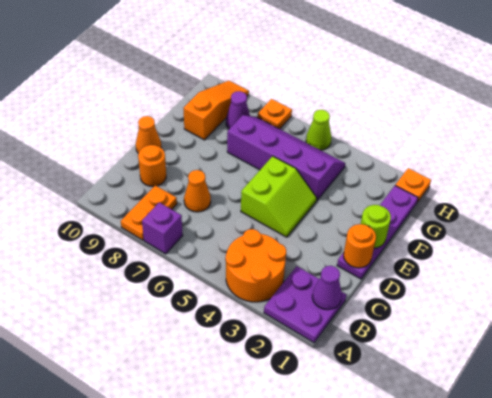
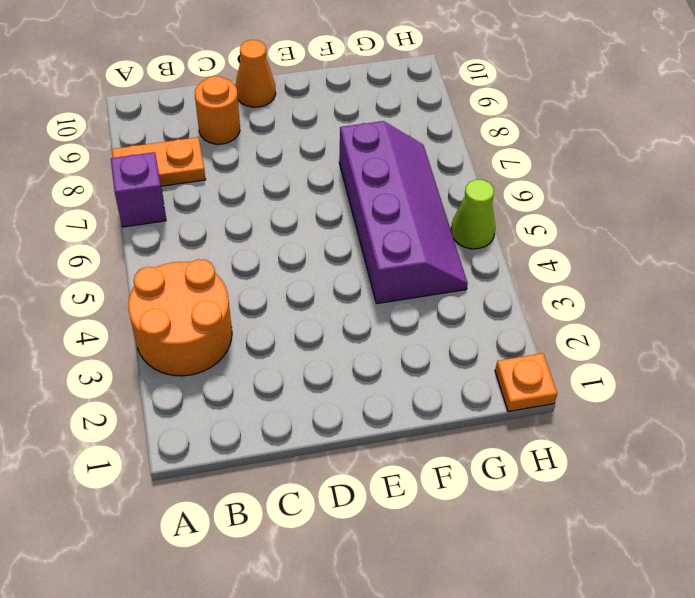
none -> purple plate A1:B2 level 1
none -> orange cone C7 level 1
none -> purple plate D1:G1 level 1

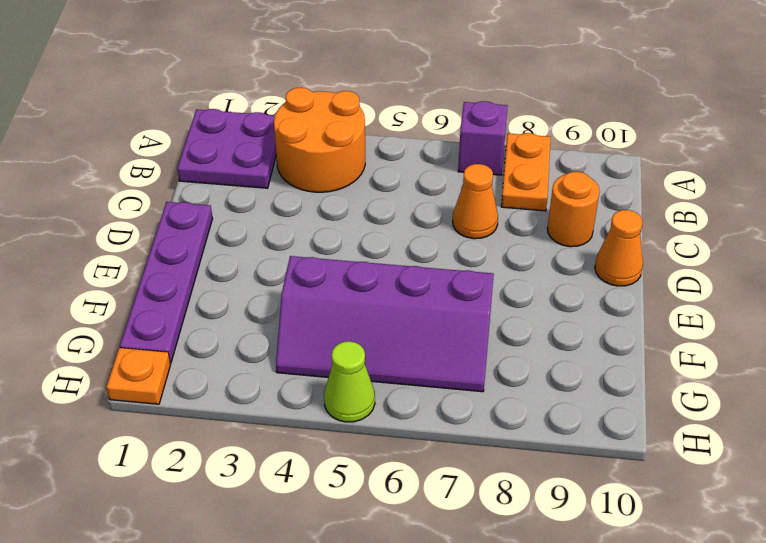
none -> lime slope D4:E5 level 1 top 5
none -> orange slope F9:H9 level 1 top F
none -> purple cone G8 level 1

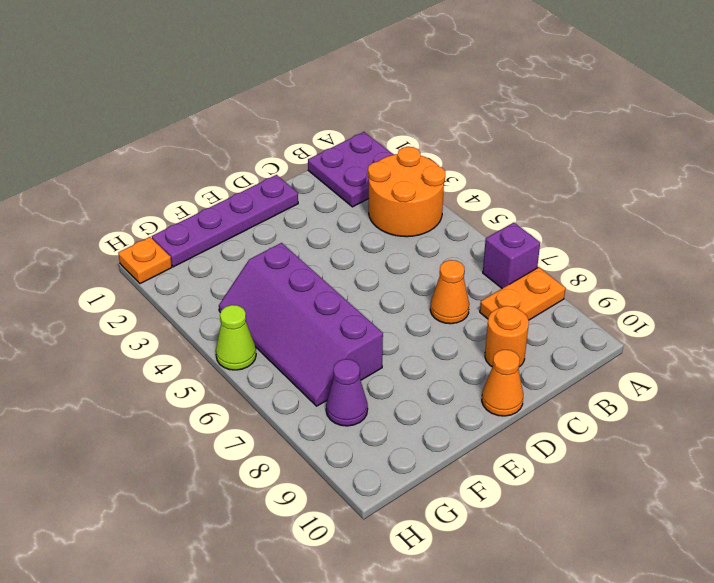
none -> lime slope D4:E5 level 1 top 5
none -> orange slope F9:H9 level 1 top F
none -> orange plate H7 level 1

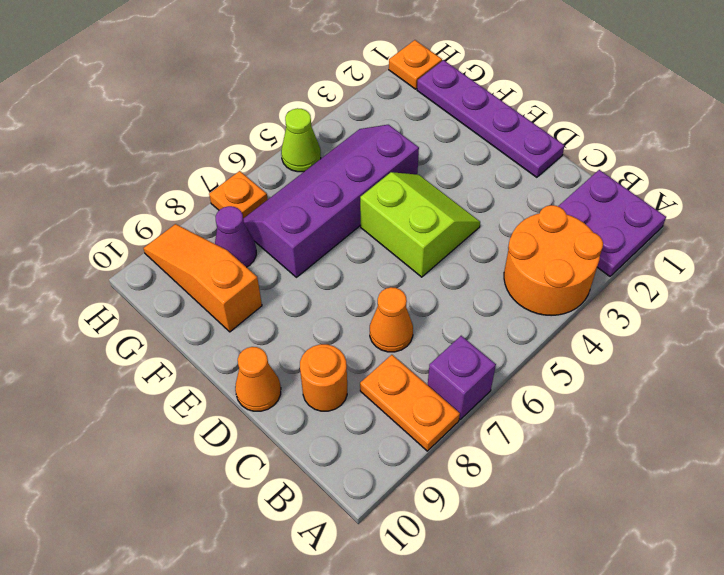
none -> purple cone B1 level 2
none -> orange round brick D1 level 2
none -> lime round brick E1 level 2

